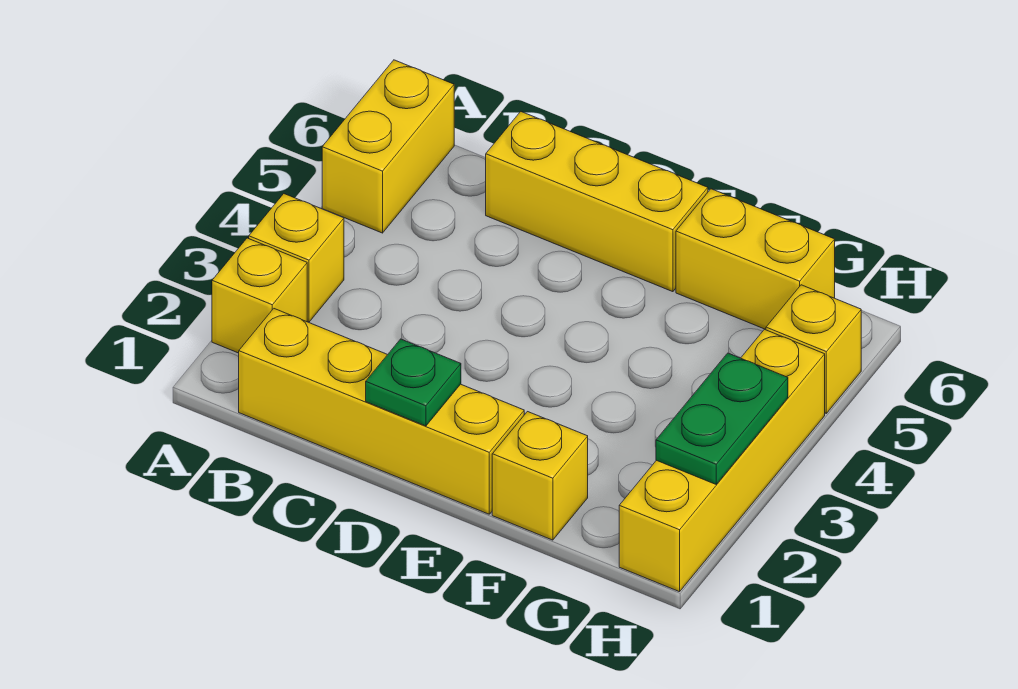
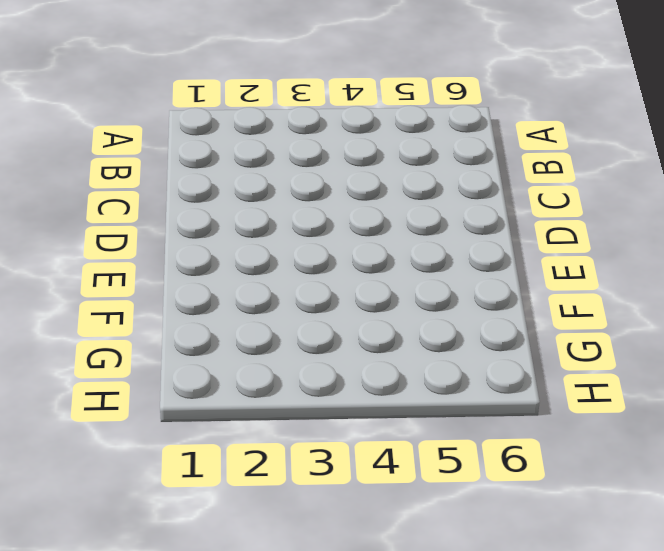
none -> yellow brick A2 level 1
none -> yellow brick A3 level 1

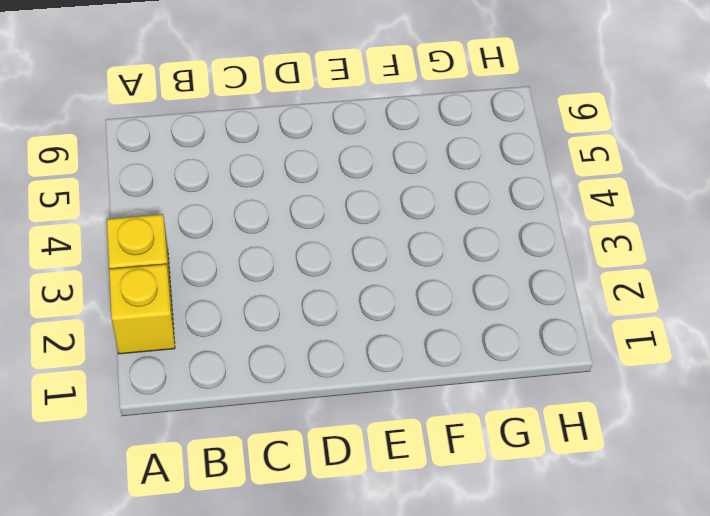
none -> yellow brick A5:A6 level 1
none -> yellow brick B1:E1 level 1

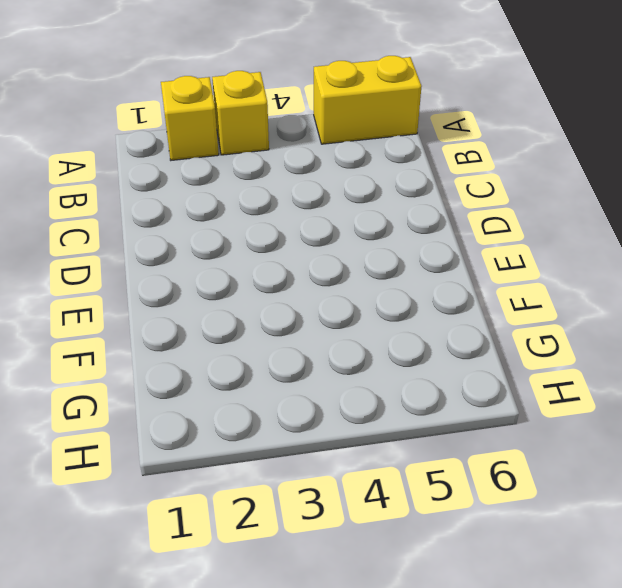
none -> yellow brick B1:E1 level 1
none -> yellow brick C6:E6 level 1

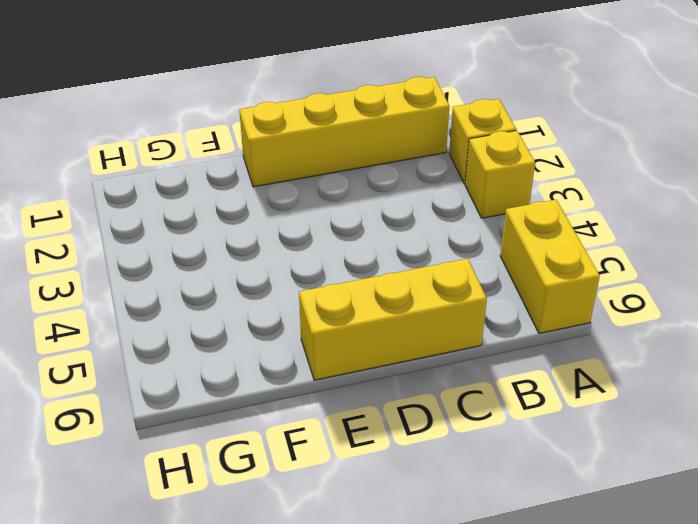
none -> yellow brick F1 level 1
none -> yellow brick F6:G6 level 1

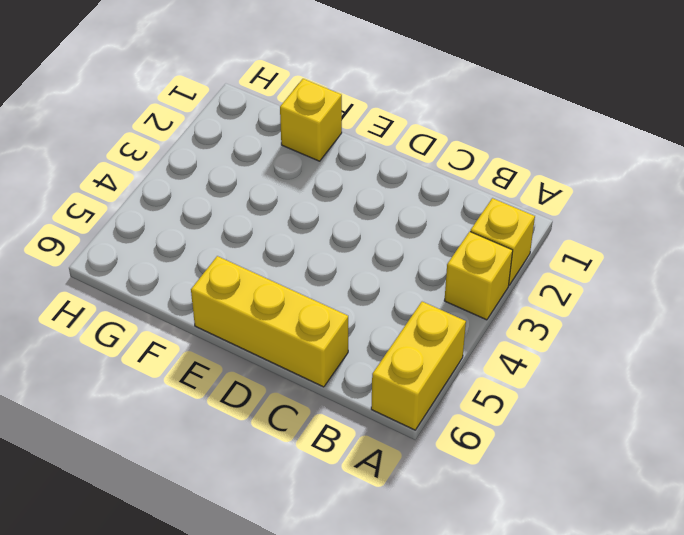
none -> yellow brick B1:E1 level 1
none -> yellow brick F6:G6 level 1

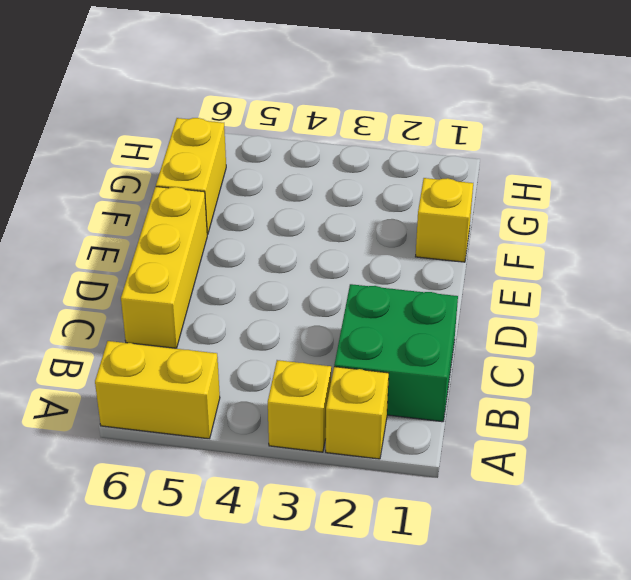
green brick B1:C2 level 1 -> yellow brick B1:E1 level 1
none -> yellow brick H1:H4 level 1
none -> yellow brick H5 level 1

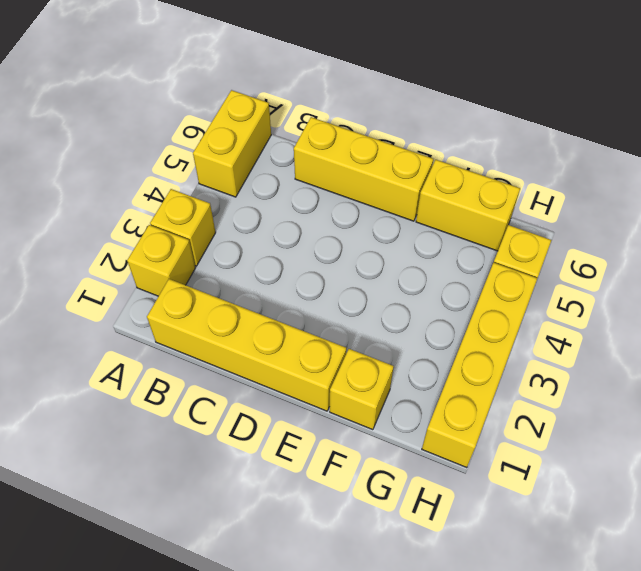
none -> green plate D1 level 2
none -> green plate H2:H3 level 2

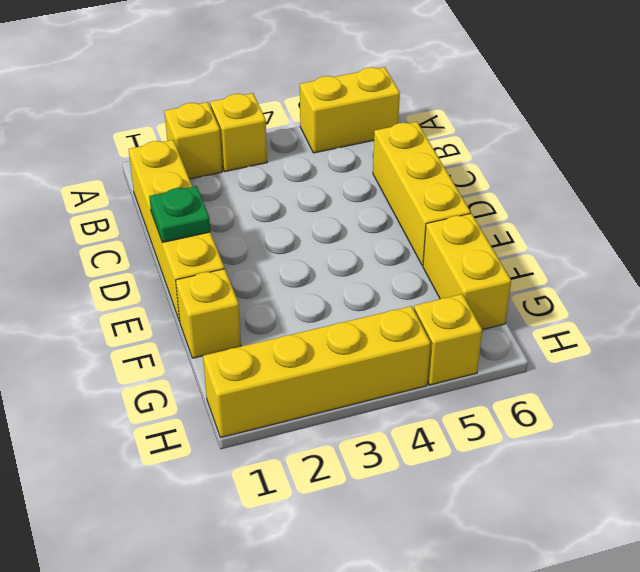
none -> green plate H2:H3 level 2

